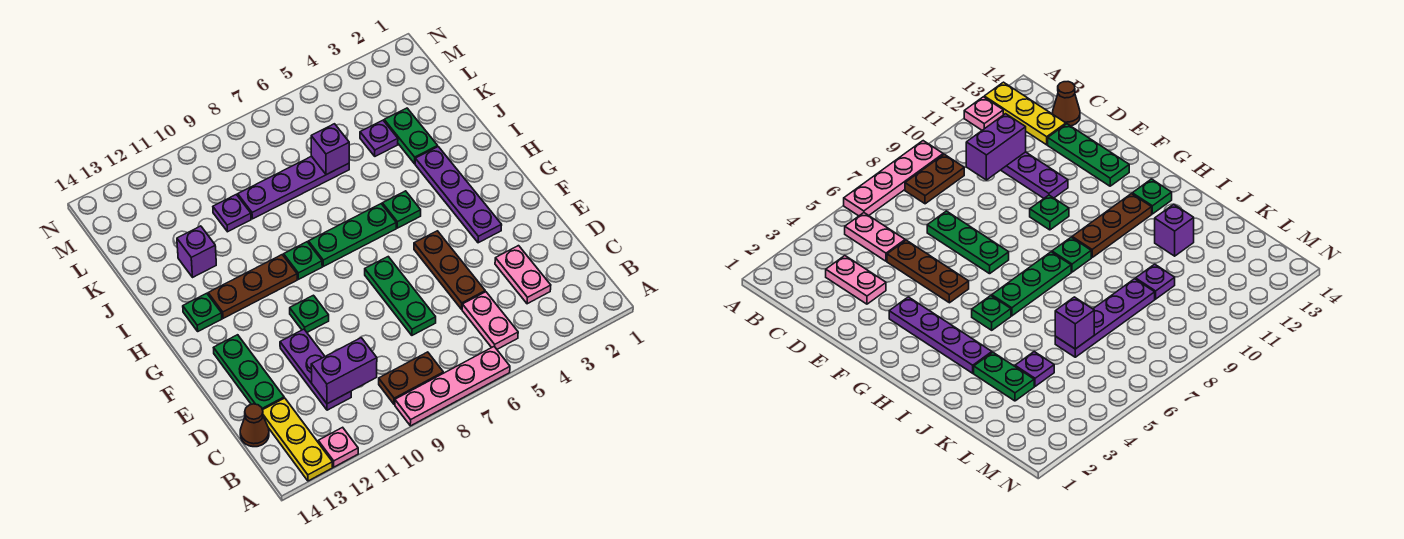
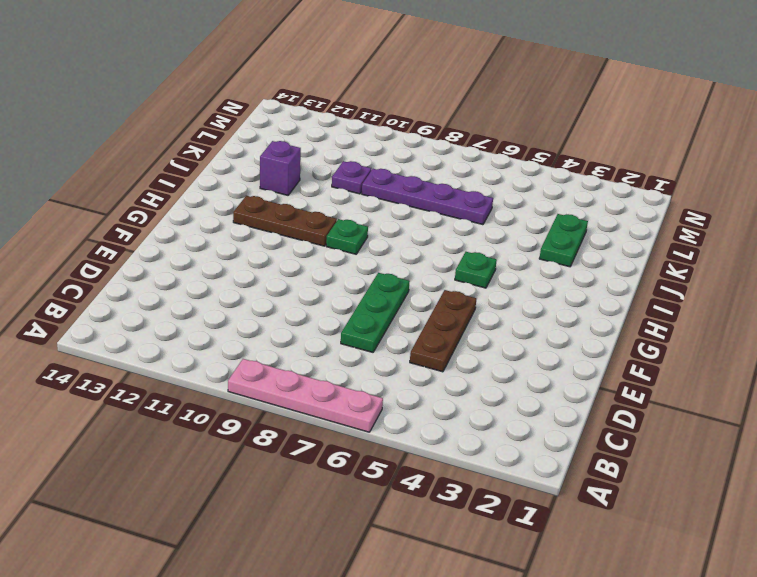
none -> pink plate A12 level 1
none -> yellow plate A13:C13 level 1
none -> pink plate B5:C5 level 1

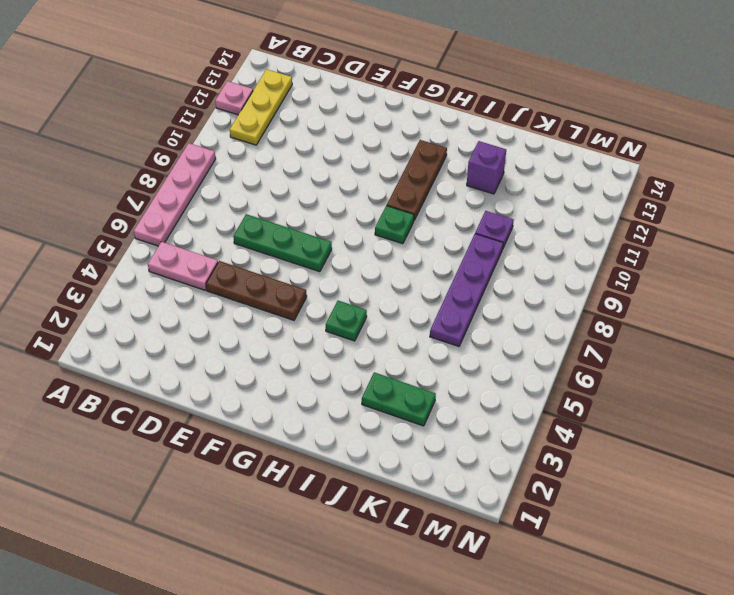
yellow plate B11:B13 level 1 -> yellow plate A13:C13 level 1
none -> brown plate B8:B9 level 1
none -> pink plate C3:D3 level 1
none -> purple plate C11:E11 level 1

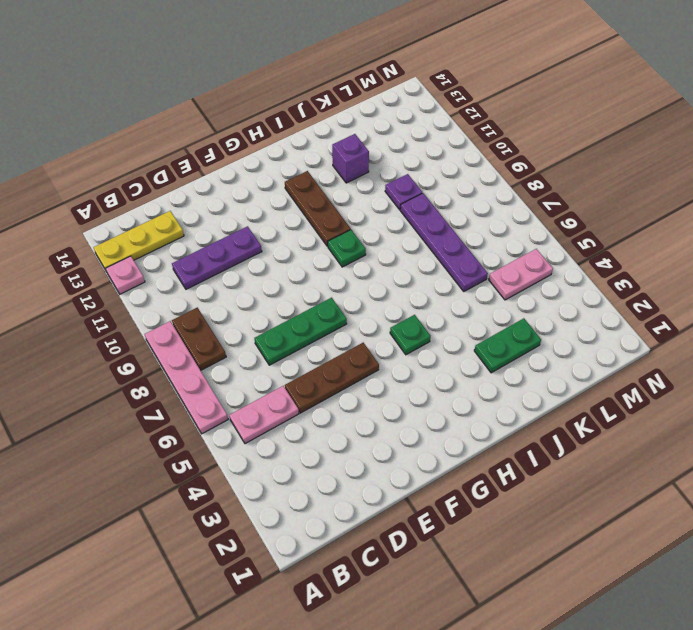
pink plate L5:M5 level 1 -> pink plate C3:D3 level 1
none -> brown cone C14 level 1
none -> green plate D13:F13 level 1
none -> purple plate F3:I3 level 1

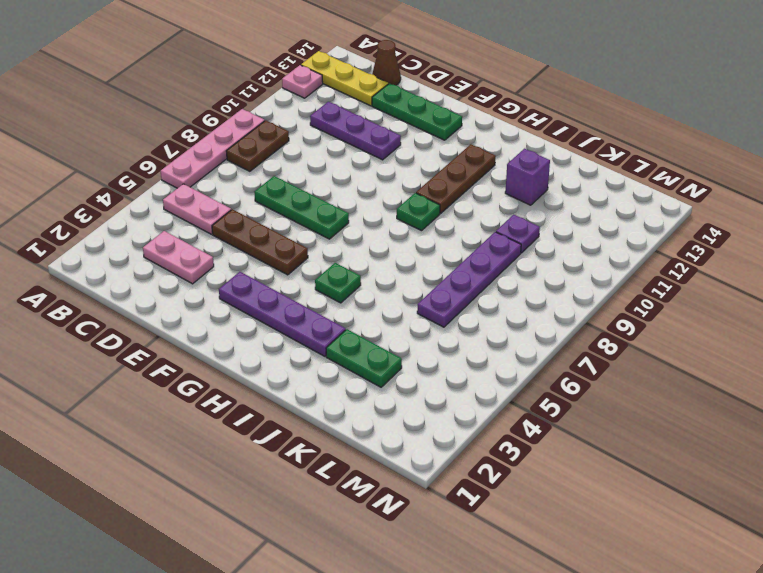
none -> green plate F10 level 1
none -> green plate H6:H8 level 1
none -> green plate H13 level 1

